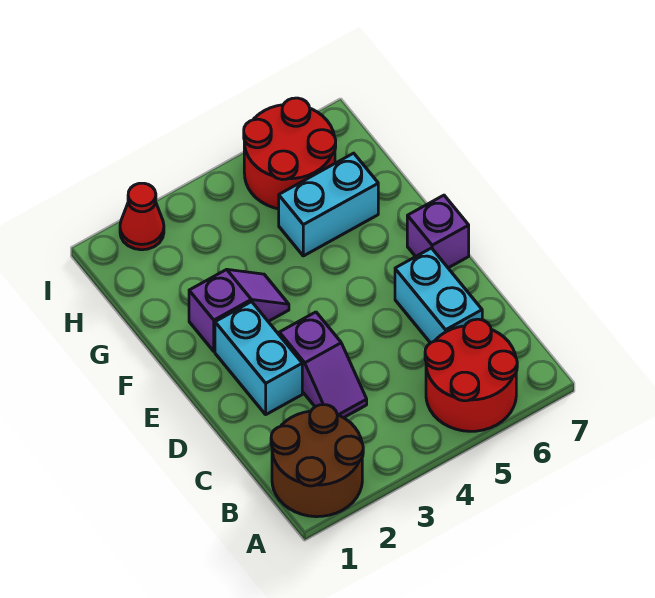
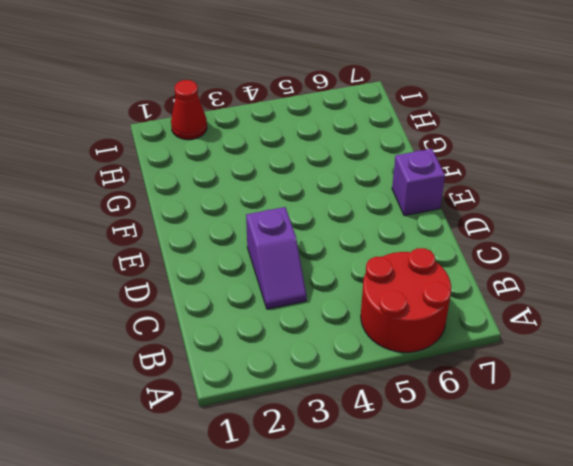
none -> brown round brick A1:B2 level 1
none -> cyan brick C6:D6 level 1

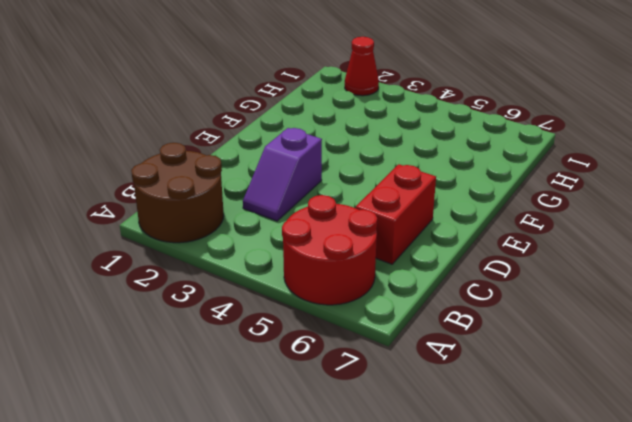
red brick C6:D6 level 1 -> cyan brick C6:D6 level 1
none -> cyan brick D2:E2 level 1
none -> purple brick E7 level 1

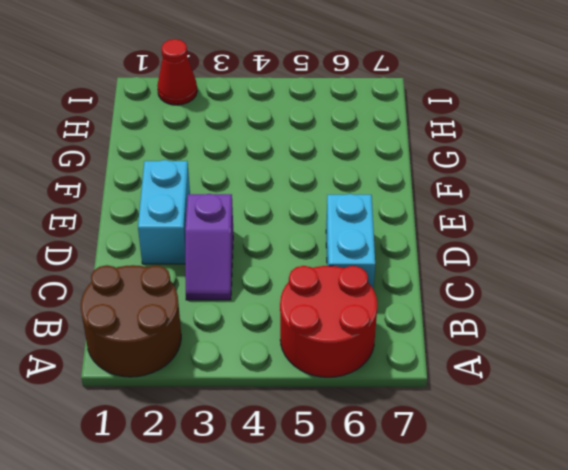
none -> purple brick E7 level 1
none -> purple slope F2:F3 level 1 top 2

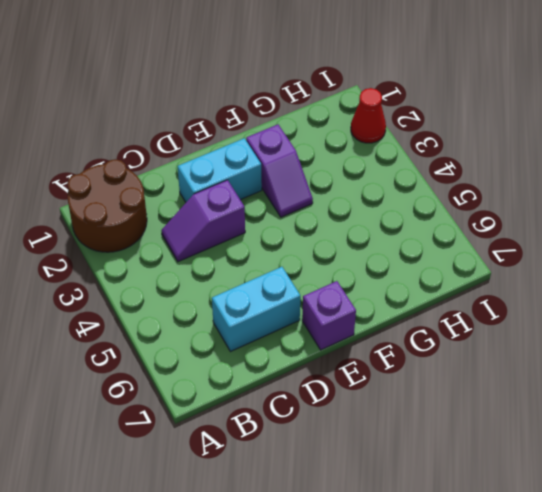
none -> red round brick A5:B6 level 1
none -> cyan brick G5:G6 level 1

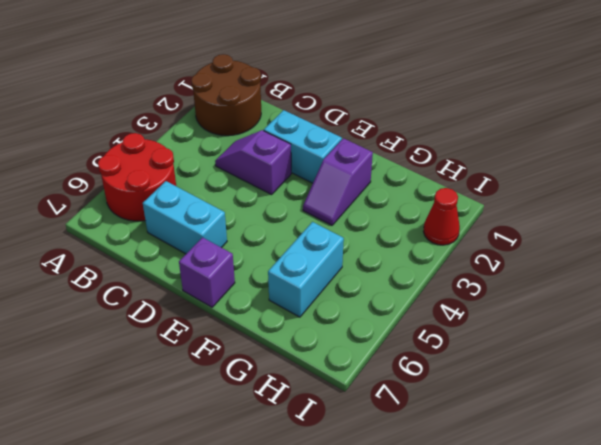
none -> red round brick H5:I6 level 1

